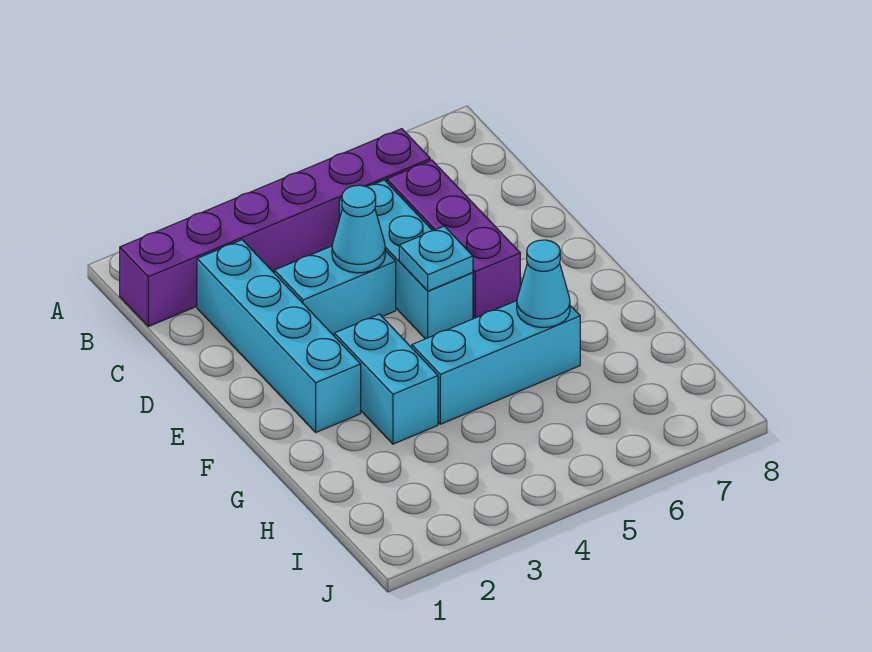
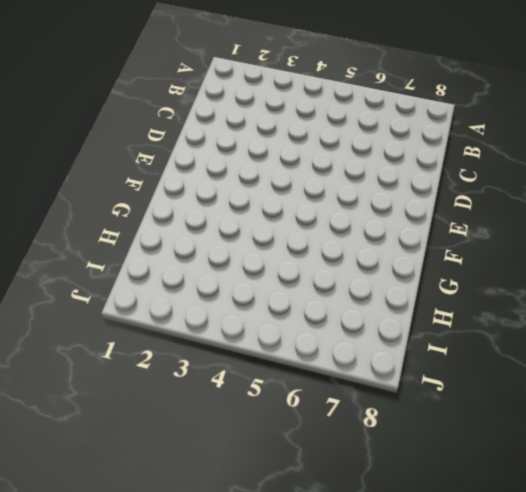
none -> purple brick B1:B6 level 1
none -> cyan brick C2:F2 level 1

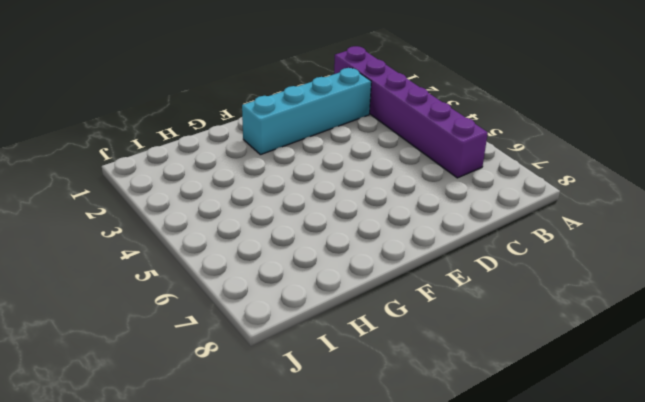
none -> cyan brick C5:E5 level 1
none -> purple brick C6:E6 level 1

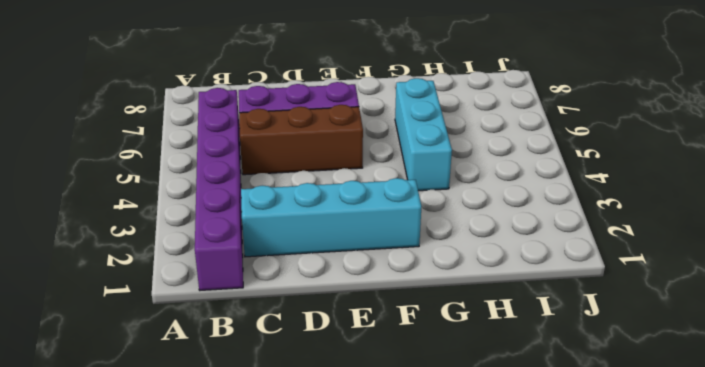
brown brick C5:E5 level 1 -> cyan brick C5:E5 level 1
none -> cyan brick D3:D4 level 1
none -> cyan brick F3:G3 level 1

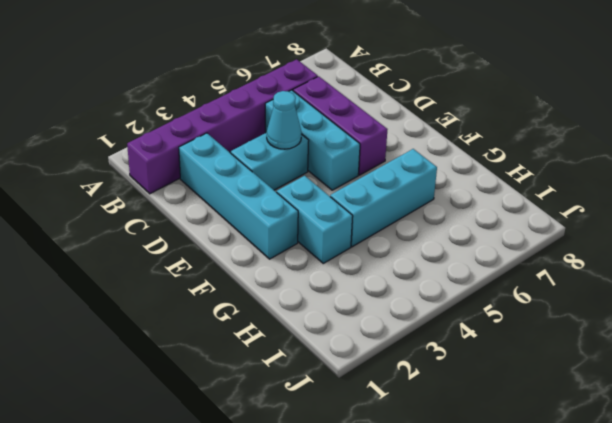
none -> cyan plate E5 level 2
none -> cyan cone G6 level 2

